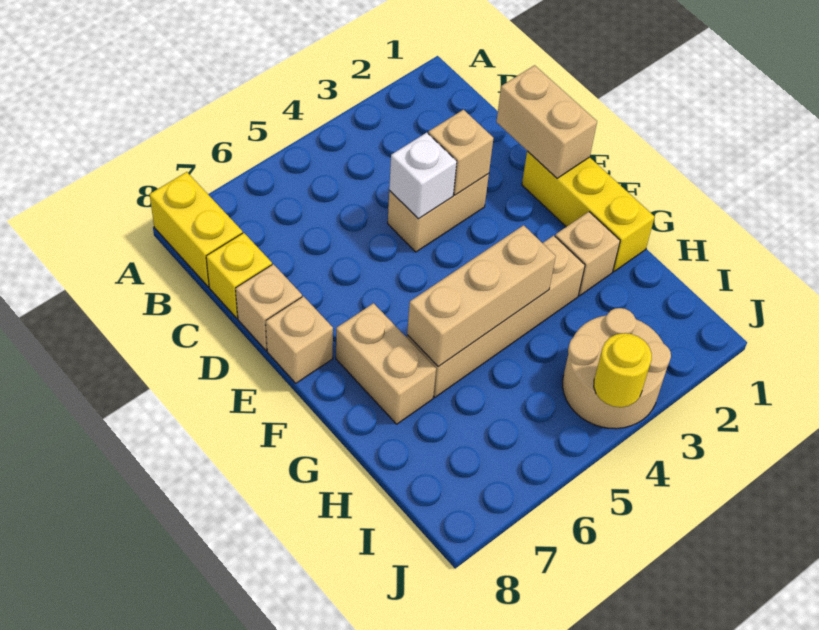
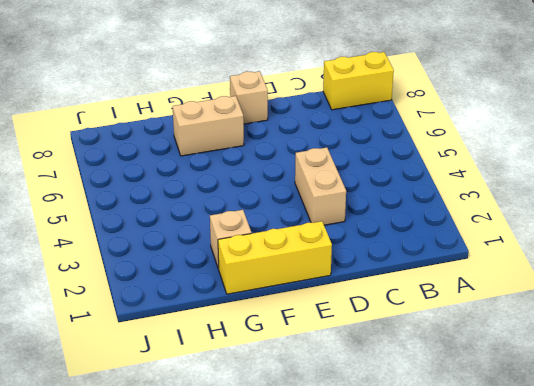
none -> yellow brick C8 level 1
none -> tan brick D8 level 1
none -> tan brick G3:G6 level 1

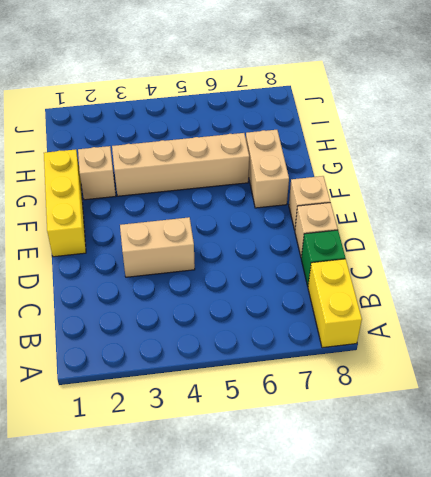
green brick C8 level 1 -> yellow brick C8 level 1
none -> tan round brick I3:J4 level 1
none -> tan brick D1:E1 level 2
none -> tan brick D3 level 2

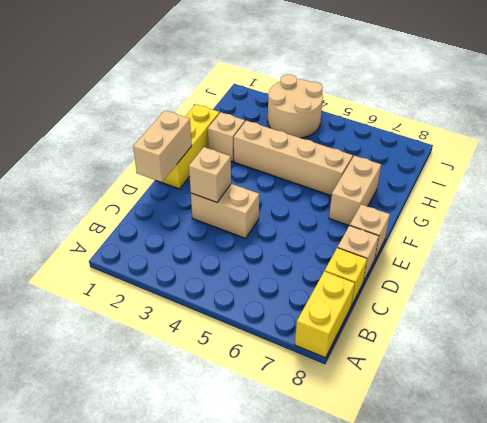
none -> white brick D4 level 2
none -> tan brick G4:G6 level 2
none -> yellow round brick J4 level 2

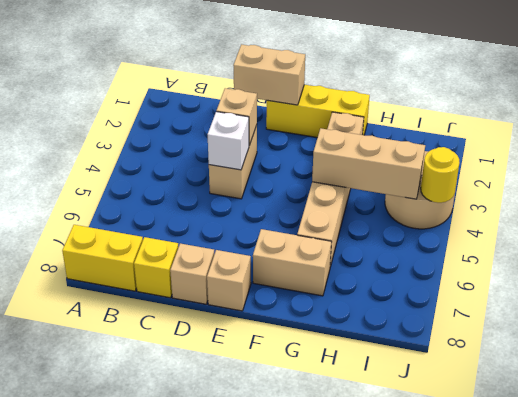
tan brick G4:I4 level 2 -> tan brick G4:G6 level 2

